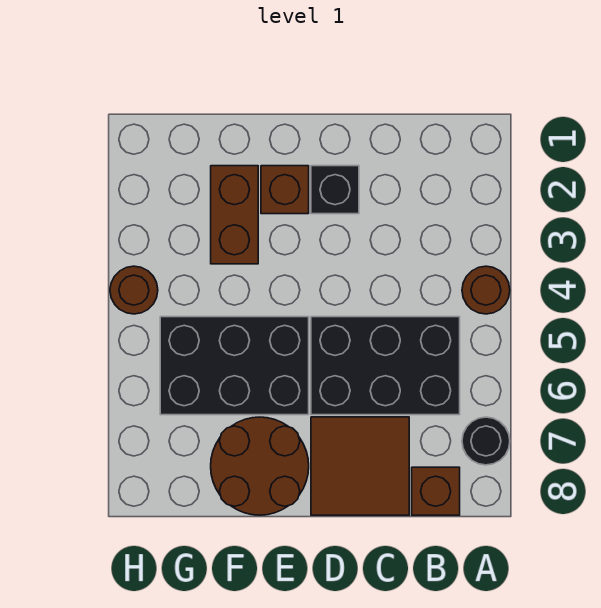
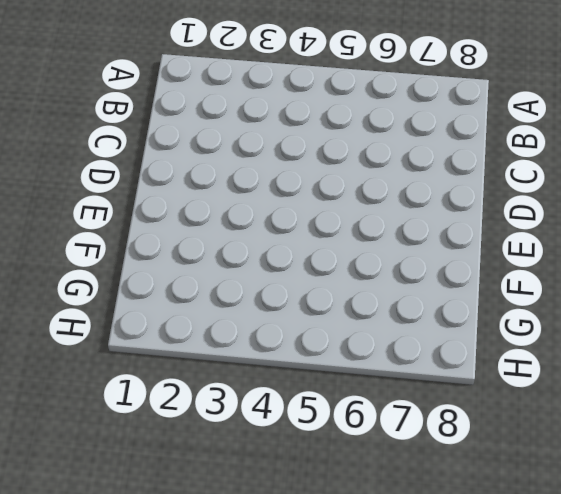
none -> brown round brick A4 level 1
none -> black round brick A7 level 1

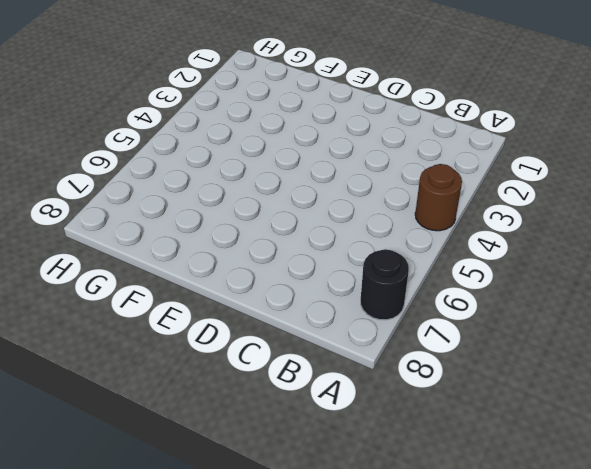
none -> black brick B5:D6 level 1
none -> brown brick B8 level 1

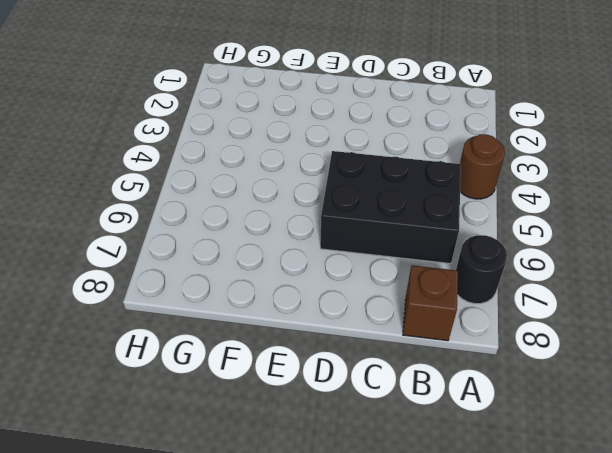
none -> brown tile C7:D8 level 1
none -> black brick D2 level 1

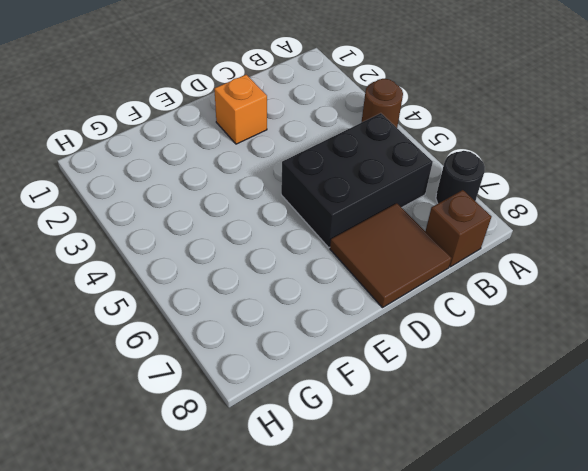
orange brick D2 level 1 -> black brick D2 level 1
none -> brown brick E2 level 1
none -> black brick E5:G6 level 1

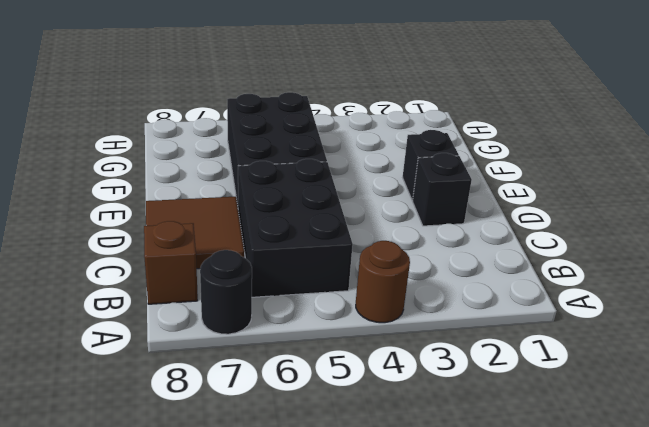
black brick E2 level 1 -> brown brick E2 level 1
none -> brown round brick E7:F8 level 1
none -> brown brick F2:F3 level 1

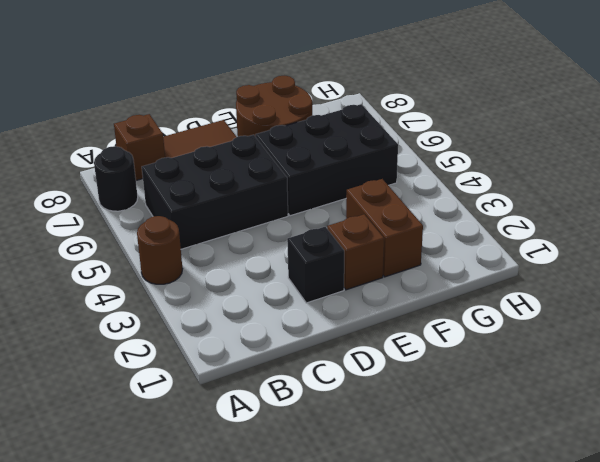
none -> brown round brick H4 level 1

